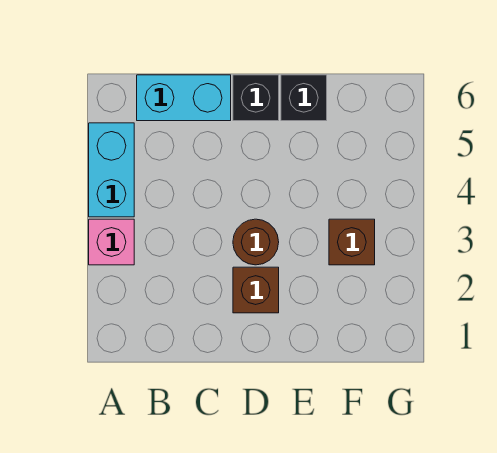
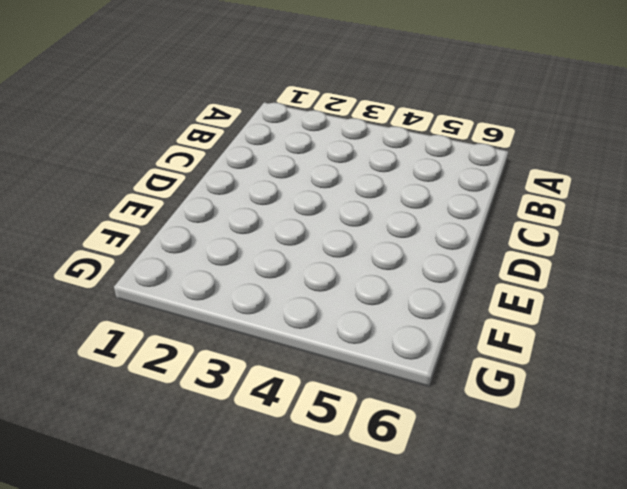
none -> pink brick A3 level 1
none -> cyan brick A4:A5 level 1

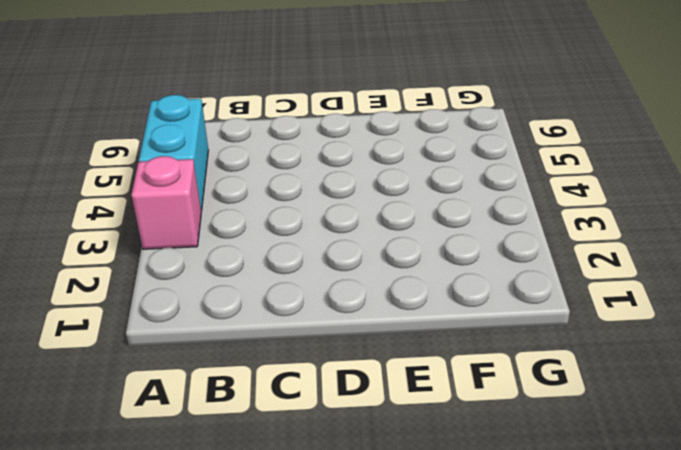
none -> cyan brick B6:C6 level 1
none -> brown brick D2 level 1

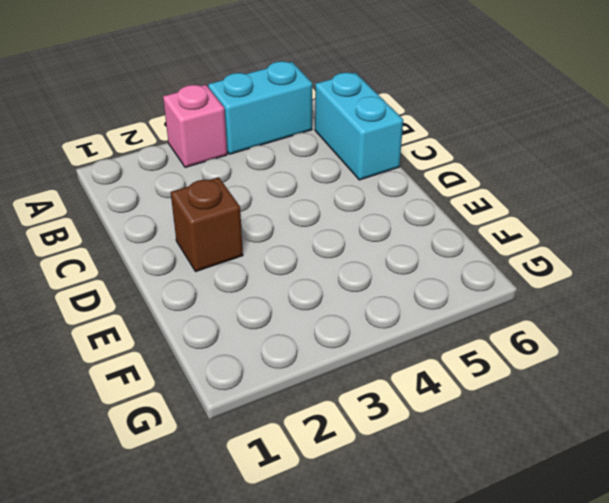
none -> brown round brick D3 level 1
none -> black brick D6 level 1

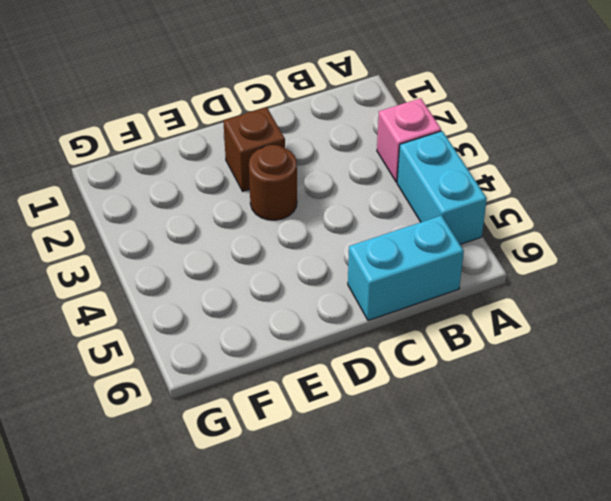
none -> black brick D6 level 1
none -> black brick E6 level 1

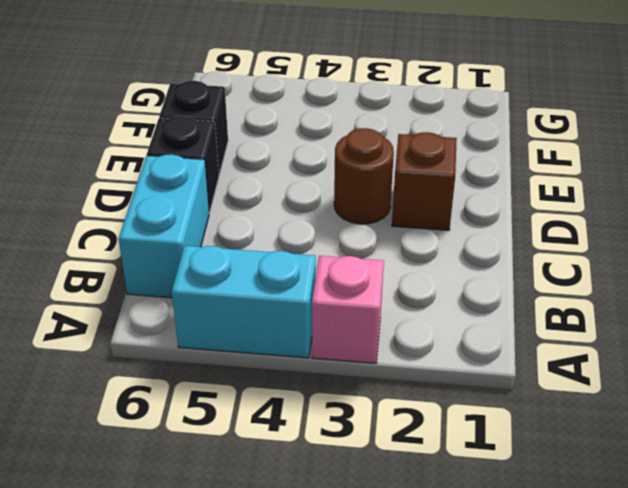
none -> brown brick F3 level 1

